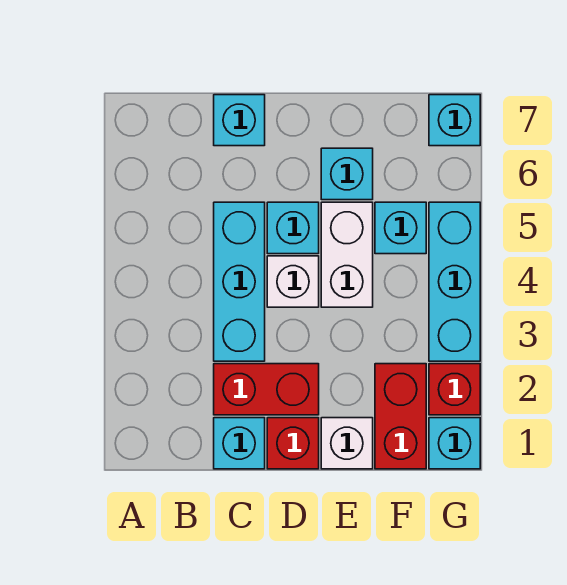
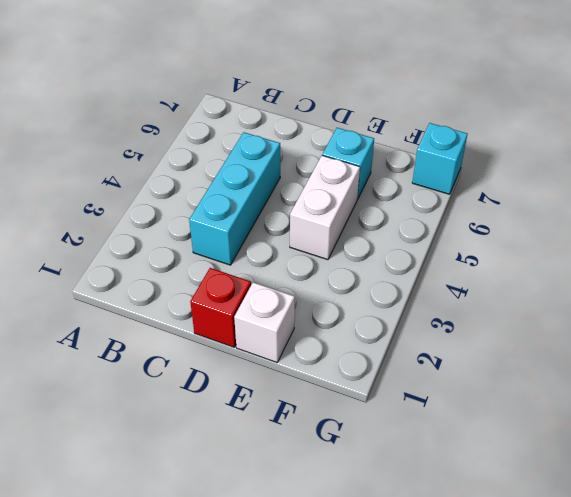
none -> cyan brick C1 level 1
none -> red brick C2:D2 level 1
none -> cyan brick C7 level 1

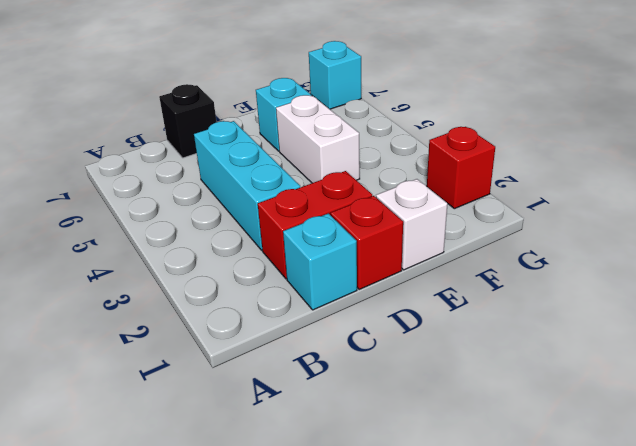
black brick C7 level 1 -> cyan brick C7 level 1
none -> white brick D4 level 1
none -> cyan brick D5 level 1
none -> red brick F1:F2 level 1

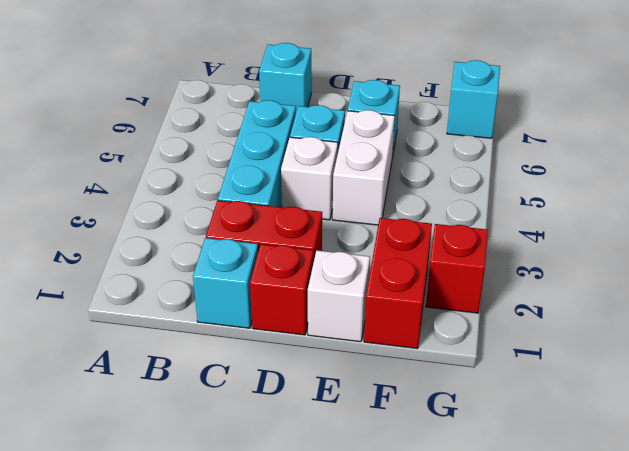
none -> cyan brick F5 level 1
none -> cyan brick G1 level 1
none -> cyan brick G3:G5 level 1

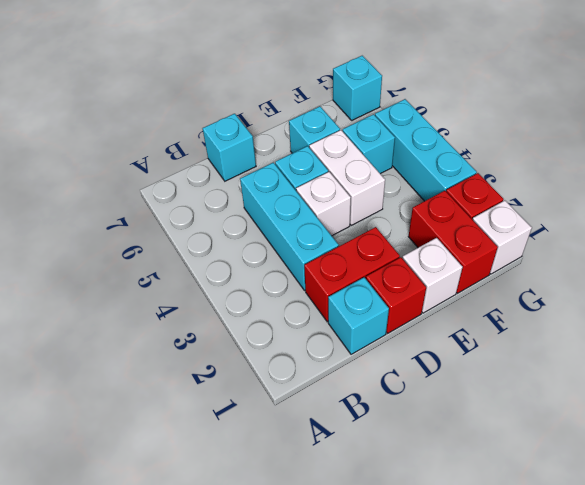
white brick G1 level 1 -> cyan brick G1 level 1

